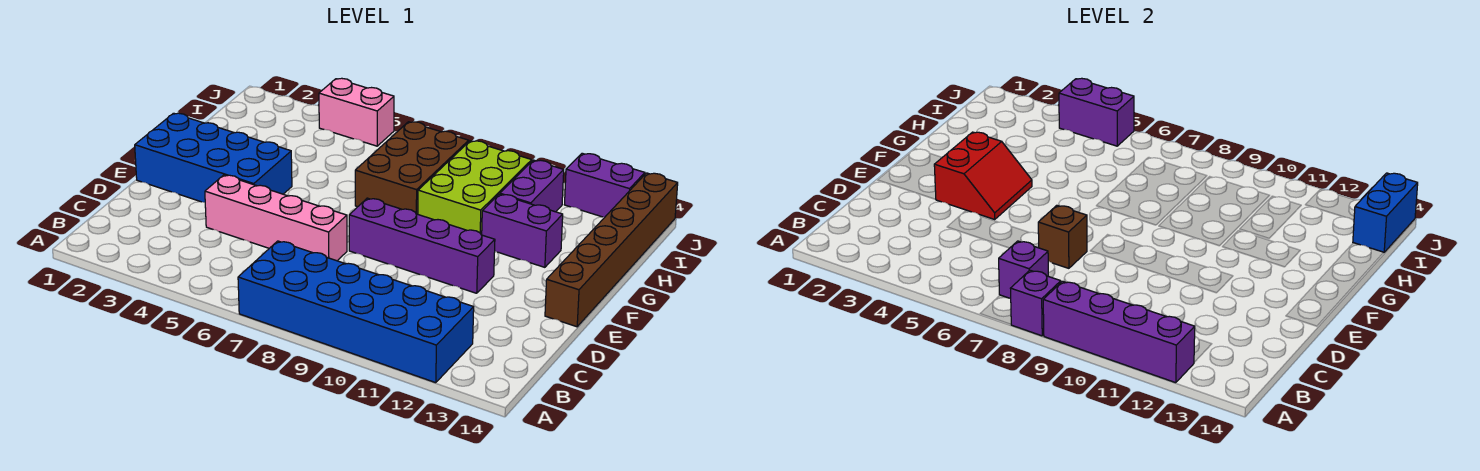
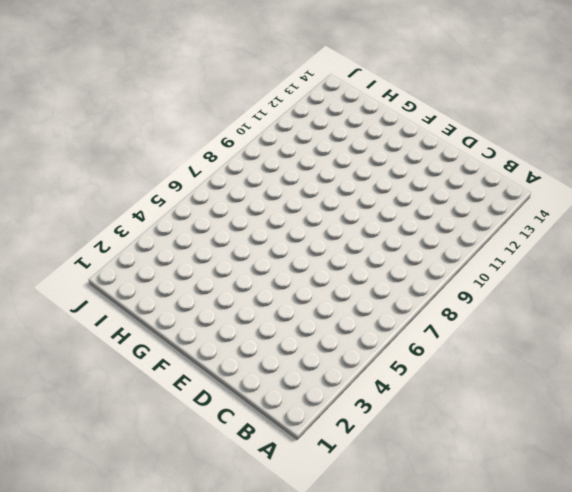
none -> blue brick A7:B12 level 1
none -> pink brick D4:D7 level 1
none -> blue brick E1:F4 level 1

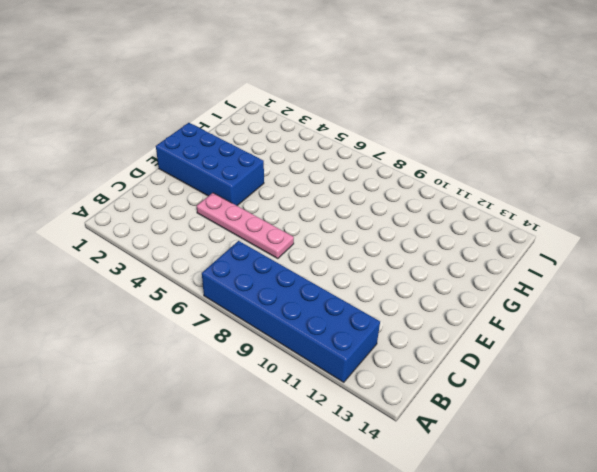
pink plate D4:D7 level 1 -> pink brick D4:D7 level 1
none -> purple brick E8:E11 level 1
none -> brown brick E14:J14 level 1
none -> brown brick G7:I8 level 1

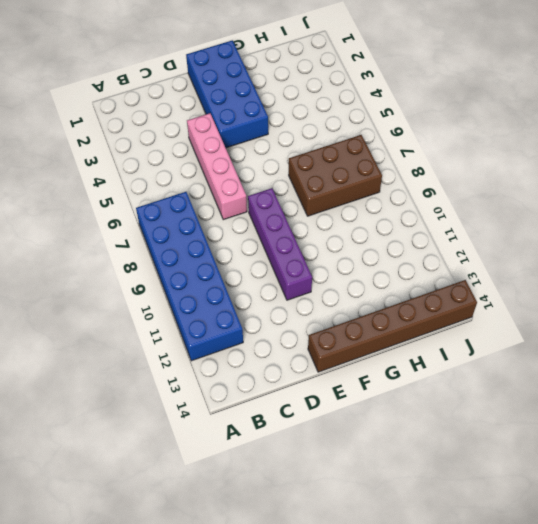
none -> lime brick G9:I10 level 1
none -> purple brick G11:G12 level 1
none -> purple brick H11:I11 level 1

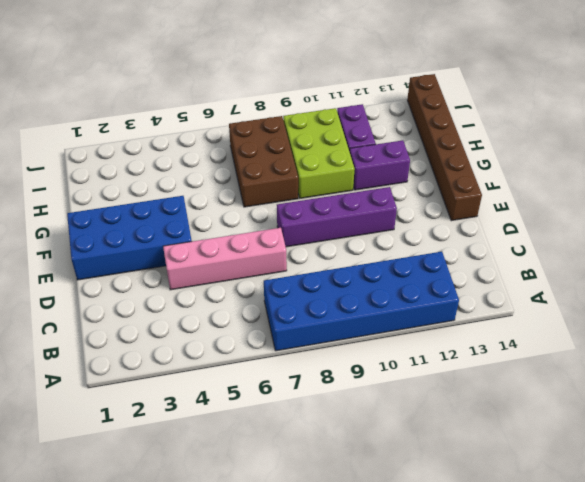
none -> pink brick J4:J5 level 1
none -> purple brick J12:J13 level 1
none -> purple brick A8 level 2

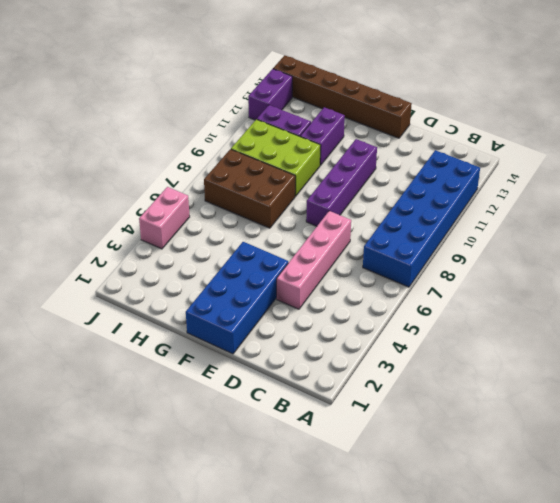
none -> purple brick A8 level 2
none -> purple brick A9:A12 level 2
none -> purple brick B7 level 2

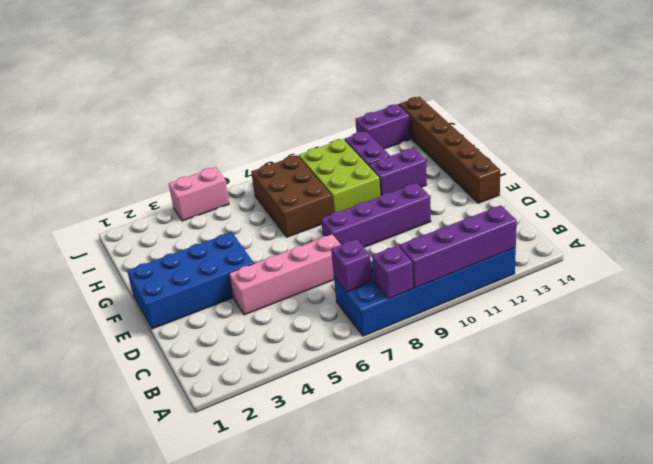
none -> brown brick D7 level 2
none -> red slope E3:F4 level 2 top 3
none -> blue brick I14:J14 level 2

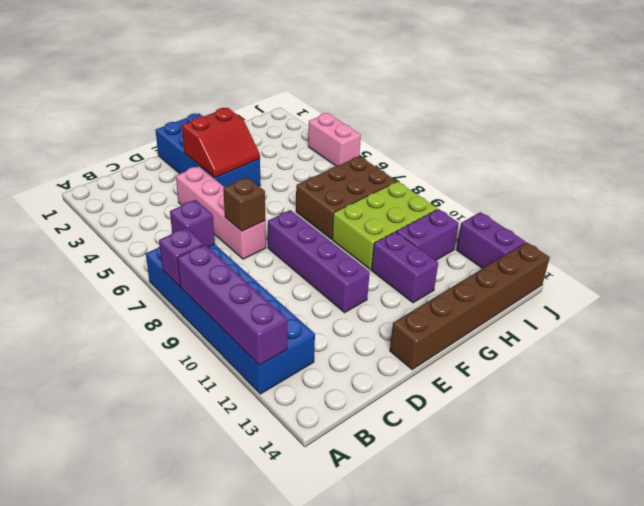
none -> blue brick I14:J14 level 2
none -> purple brick J4:J5 level 2

